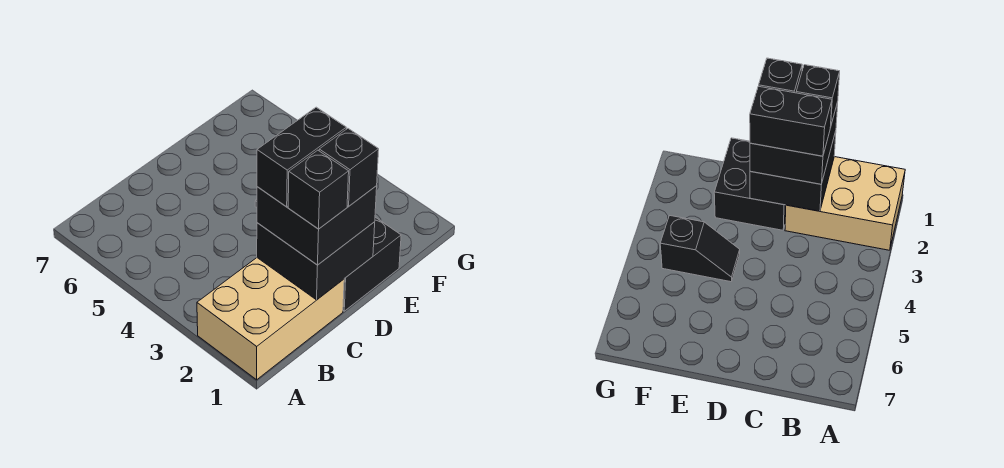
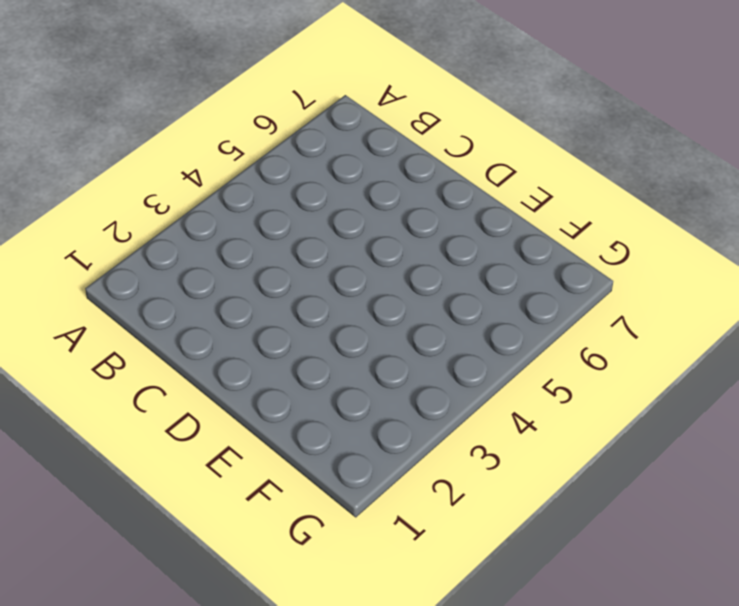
none -> tan brick A1:C2 level 1
none -> black brick D1:E2 level 1

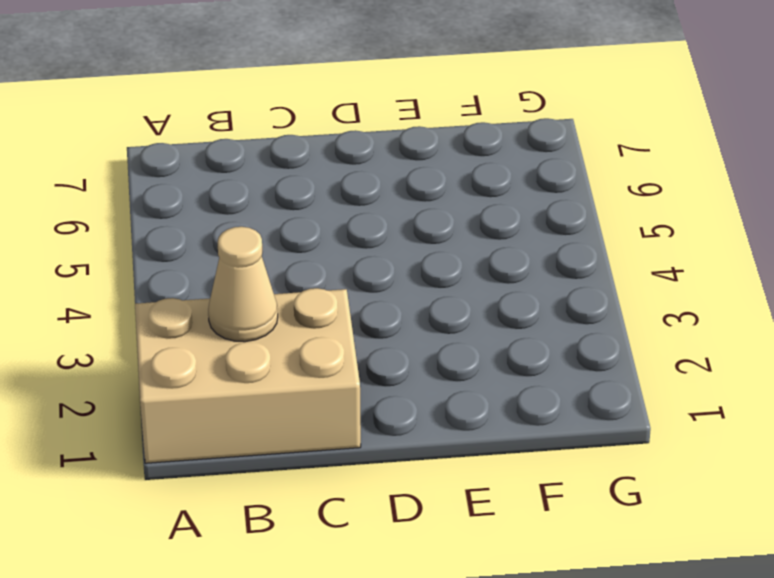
tan cone B2 level 2 -> none
none -> black brick D1:E2 level 1
none -> black slope E4:F4 level 1 top F

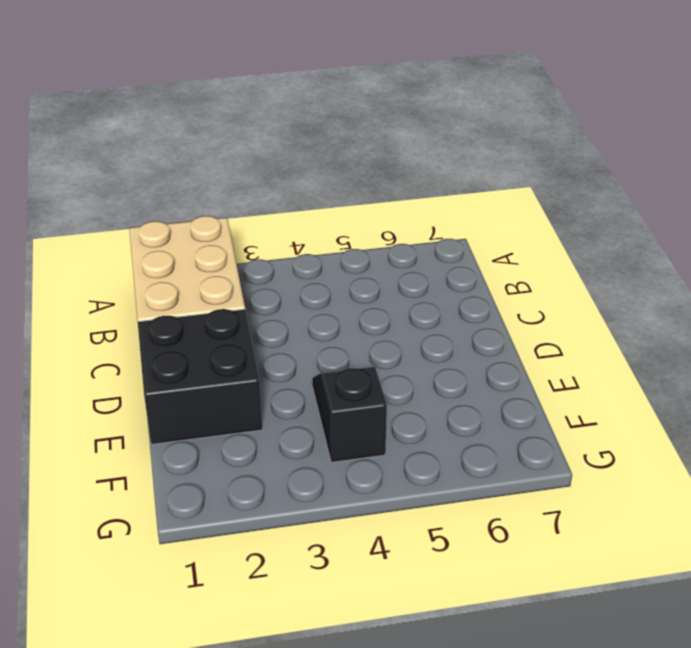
none -> black brick C1:D2 level 2
none -> black brick C1:D2 level 3

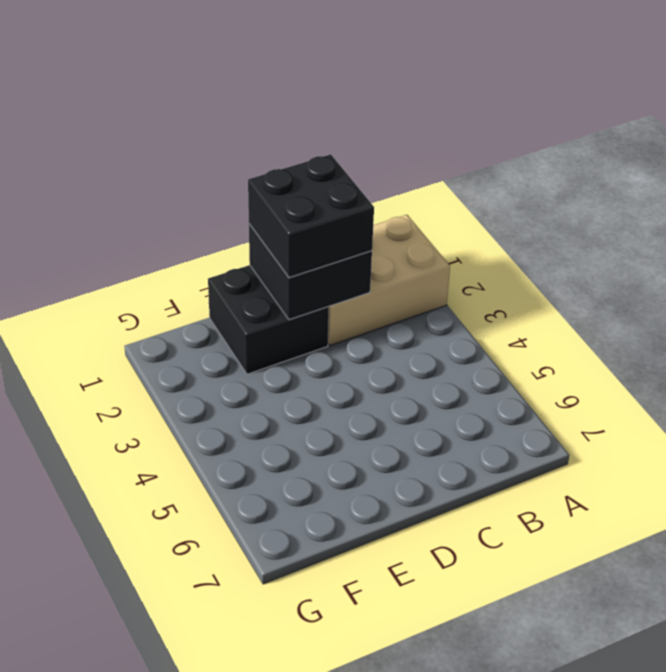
none -> black slope E4:F4 level 1 top F
none -> black brick C1 level 4

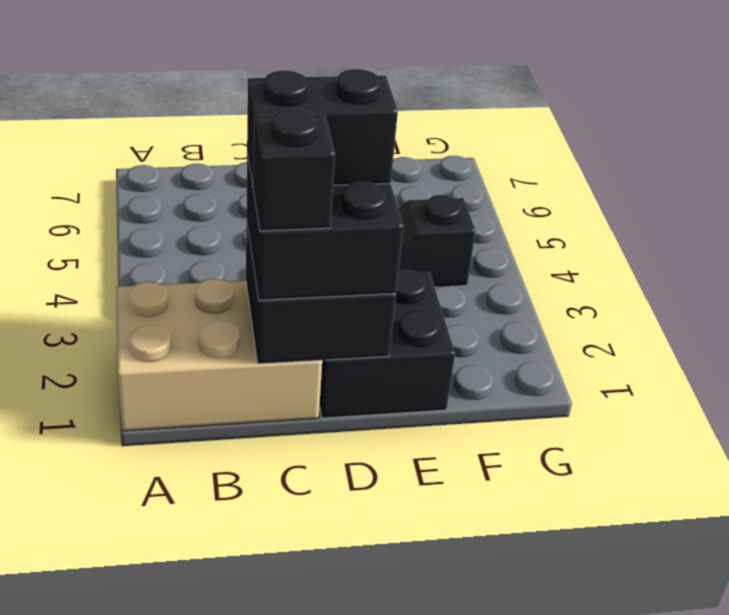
none -> black brick D1 level 4

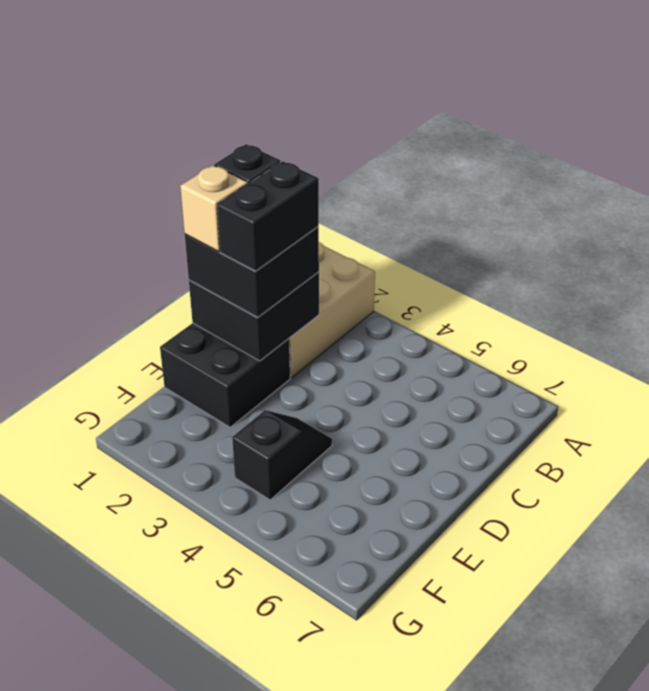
tan brick D1 level 4 -> black brick D1 level 4

